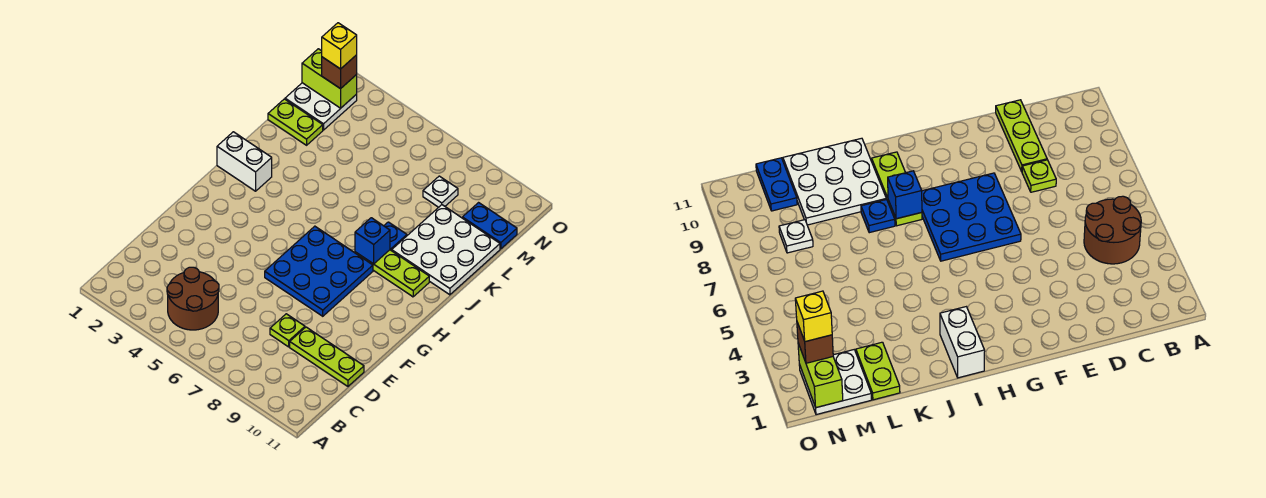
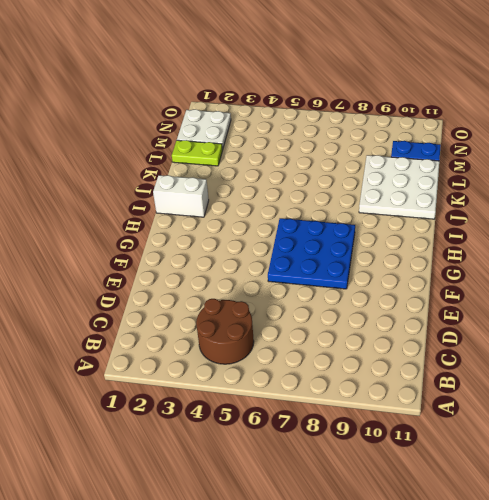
none -> lime plate D8 level 1
none -> lime plate D9:D11 level 1
none -> lime plate I8:I10 level 1

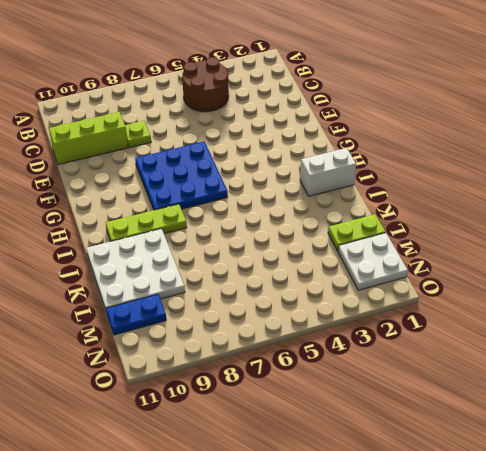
lime brick D9:D11 level 1 -> lime plate D9:D11 level 1
none -> blue plate J8 level 1
none -> white plate M8 level 1
none -> blue brick I8 level 2

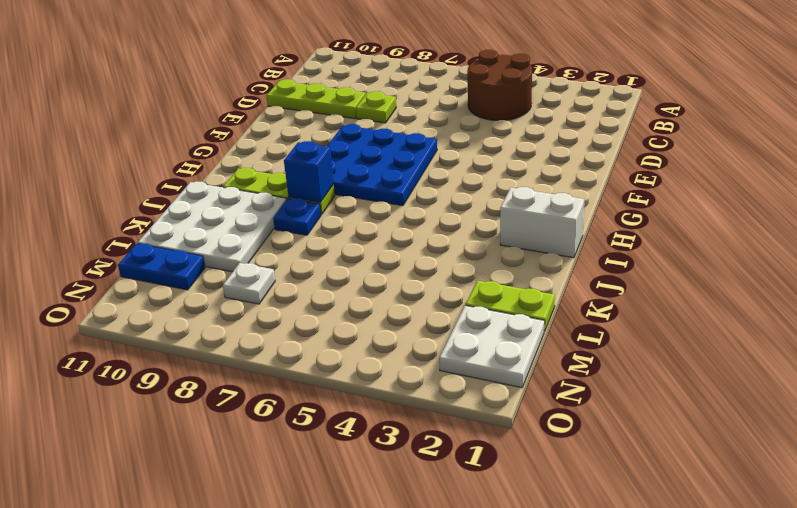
none -> lime brick N1:N2 level 2
none -> brown brick N2 level 3
none -> yellow brick N2 level 4

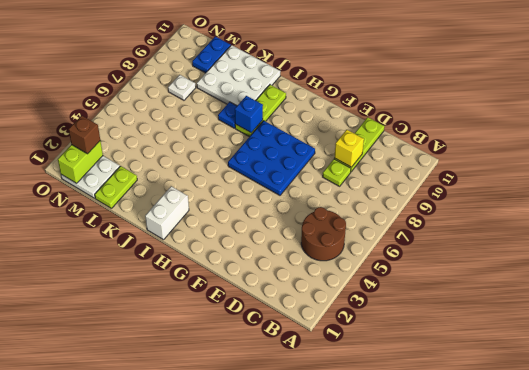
yellow brick D9 level 2 -> yellow brick N2 level 4

